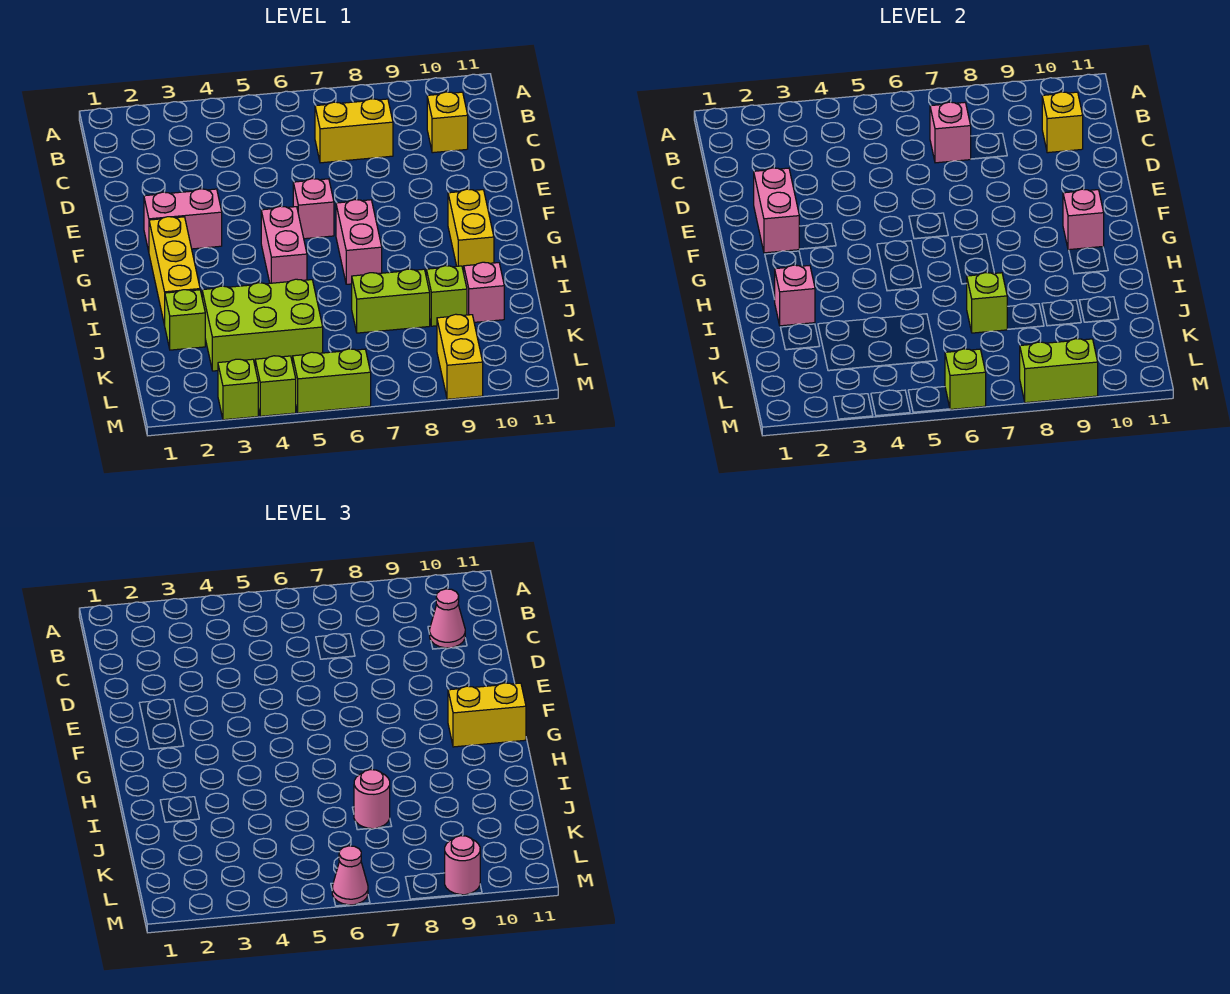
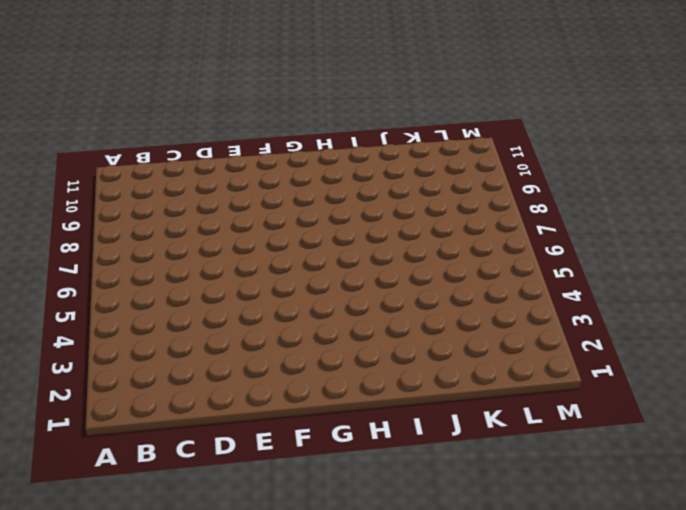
none -> yellow brick C7:C8 level 1
none -> yellow brick C10 level 1
none -> pink brick F2:F3 level 1
none -> pink brick F6 level 1

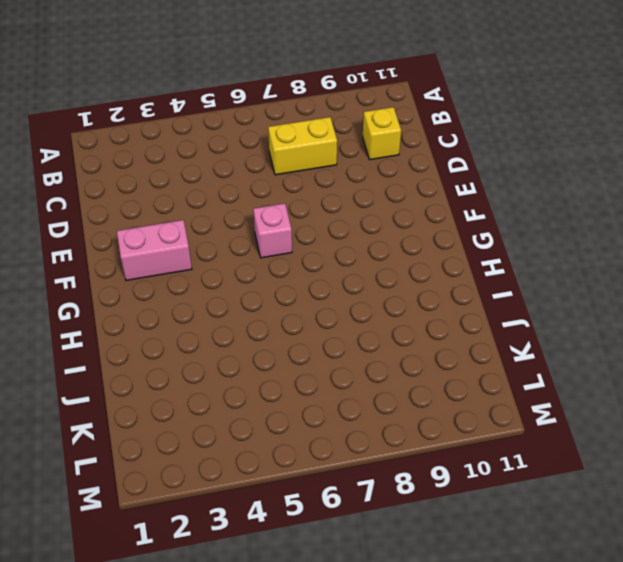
none -> yellow brick G2:I2 level 1
none -> pink brick G5:H5 level 1
none -> pink brick G7:H7 level 1
none -> yellow brick G10:H10 level 1

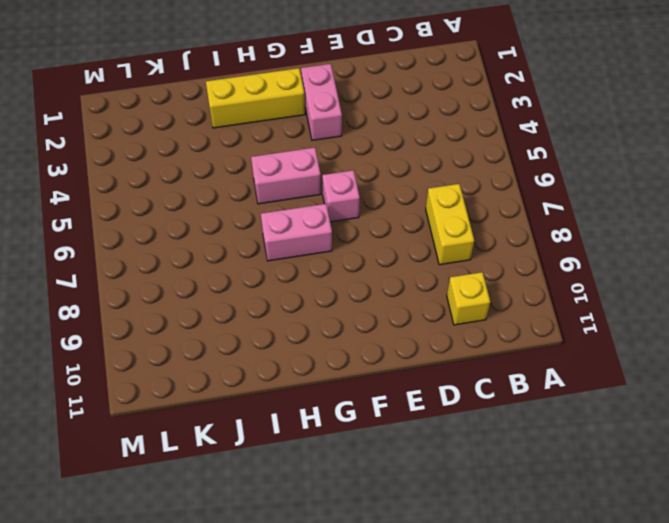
none -> yellow brick G10:H10 level 1
none -> lime brick J2 level 1
none -> lime brick J3:K5 level 1
none -> lime brick J7:J8 level 1

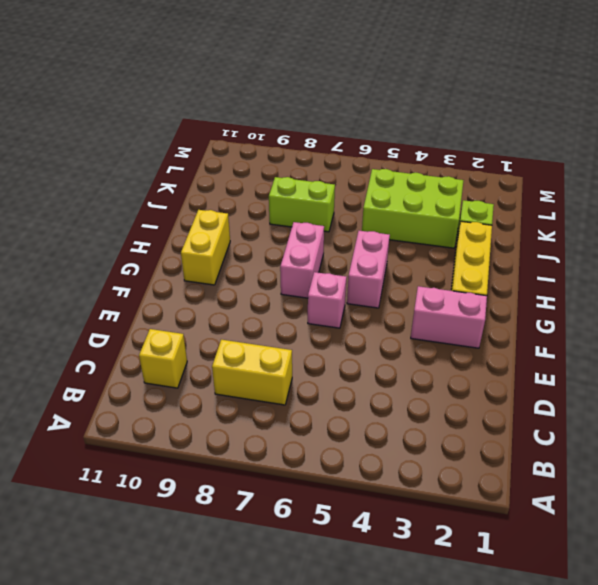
none -> lime brick J9 level 1
none -> pink brick J10 level 1
none -> yellow brick L9:M9 level 1
none -> lime brick M3 level 1

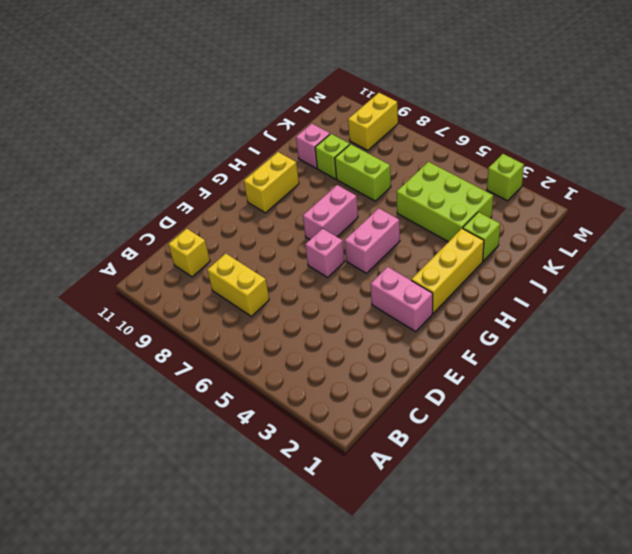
none -> lime brick M4 level 1
none -> lime brick M5:M6 level 1
none -> pink brick C7 level 2
none -> yellow brick C10 level 2

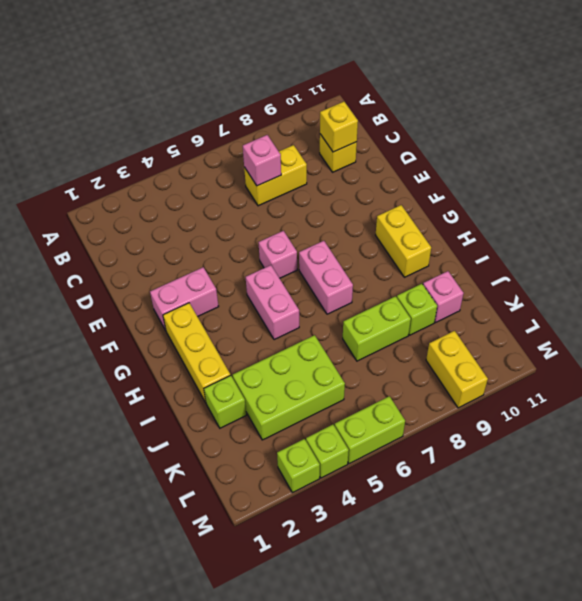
none -> pink brick E2:F2 level 2
none -> pink brick G10 level 2
none -> pink brick I2 level 2
none -> lime brick J7 level 2

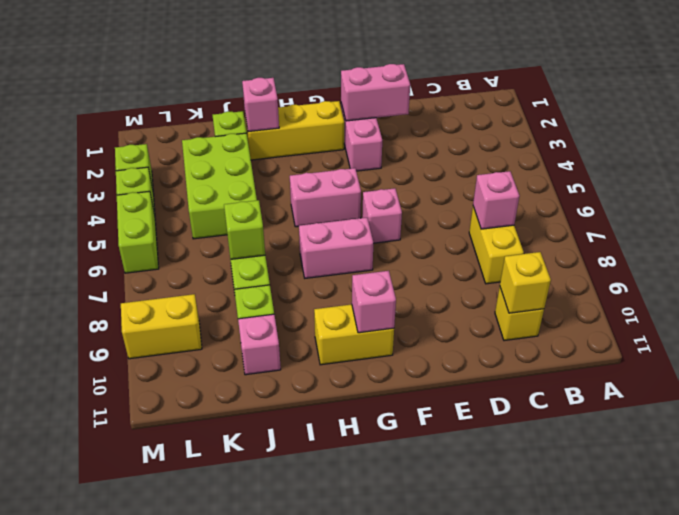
none -> lime brick M6 level 2
none -> lime brick M8:M9 level 2
none -> pink cone C10 level 3
none -> yellow brick G10:G11 level 3

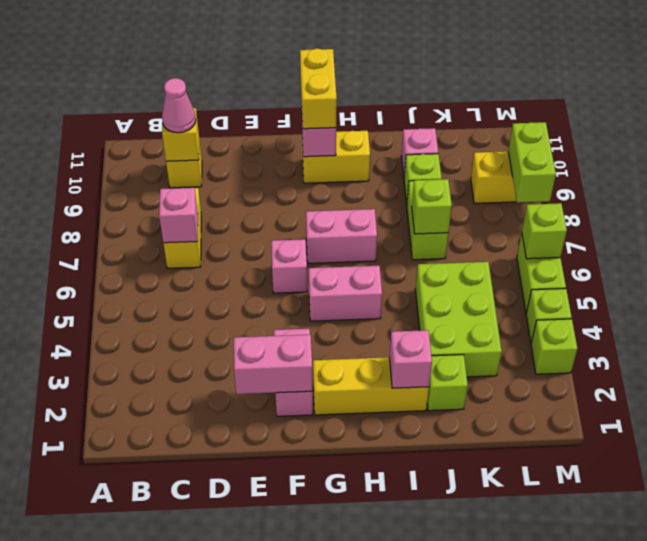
none -> pink round brick J7 level 3
none -> pink cone M6 level 3
none -> pink round brick M9 level 3

